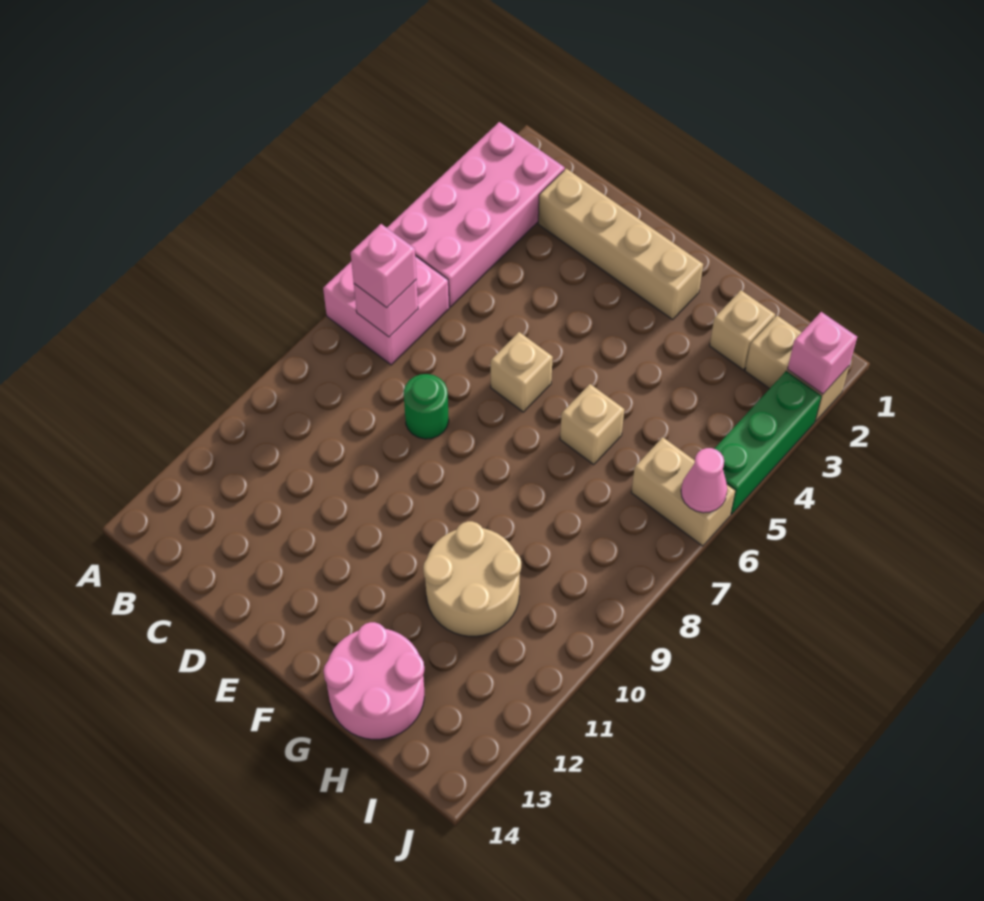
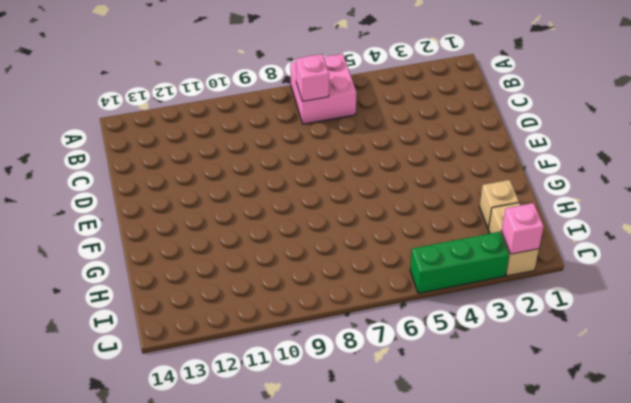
none -> pink brick A2:B5 level 1
none -> tan brick C2:F2 level 1
none -> green round brick D8 level 1

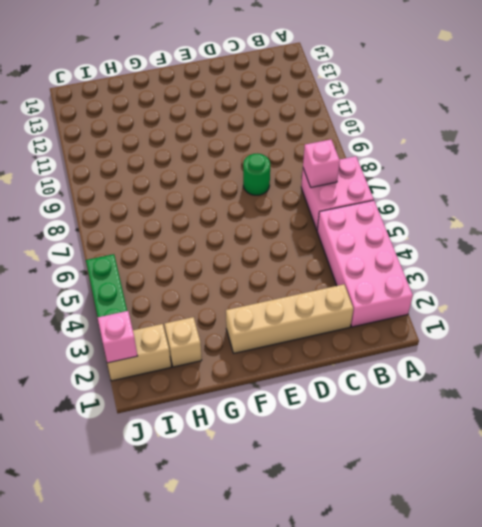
none -> tan brick E6 level 1
none -> tan brick G6 level 1
none -> tan round brick G10:H11 level 1

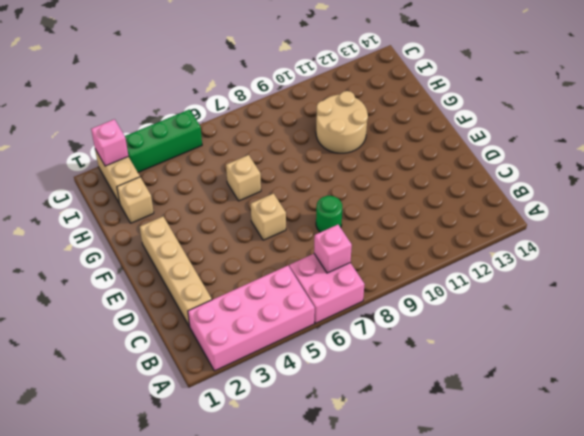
none -> pink round brick G13:H14 level 1
none -> tan brick I6:J6 level 1
none -> pink cone J6 level 2

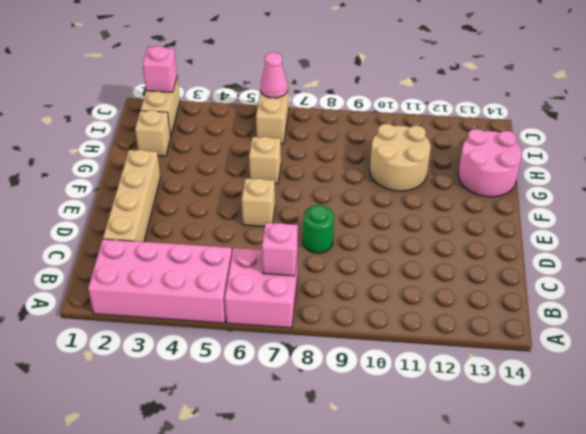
none -> green brick J3:J5 level 1
none -> pink brick B7 level 3

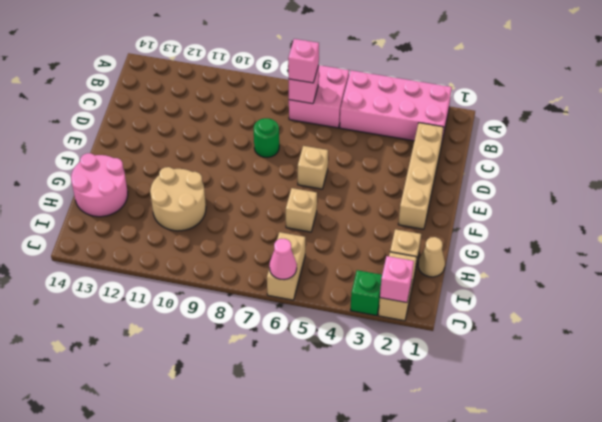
tan cone H1 level 1 -> none
green brick J3 level 1 -> green brick J3:J5 level 1

